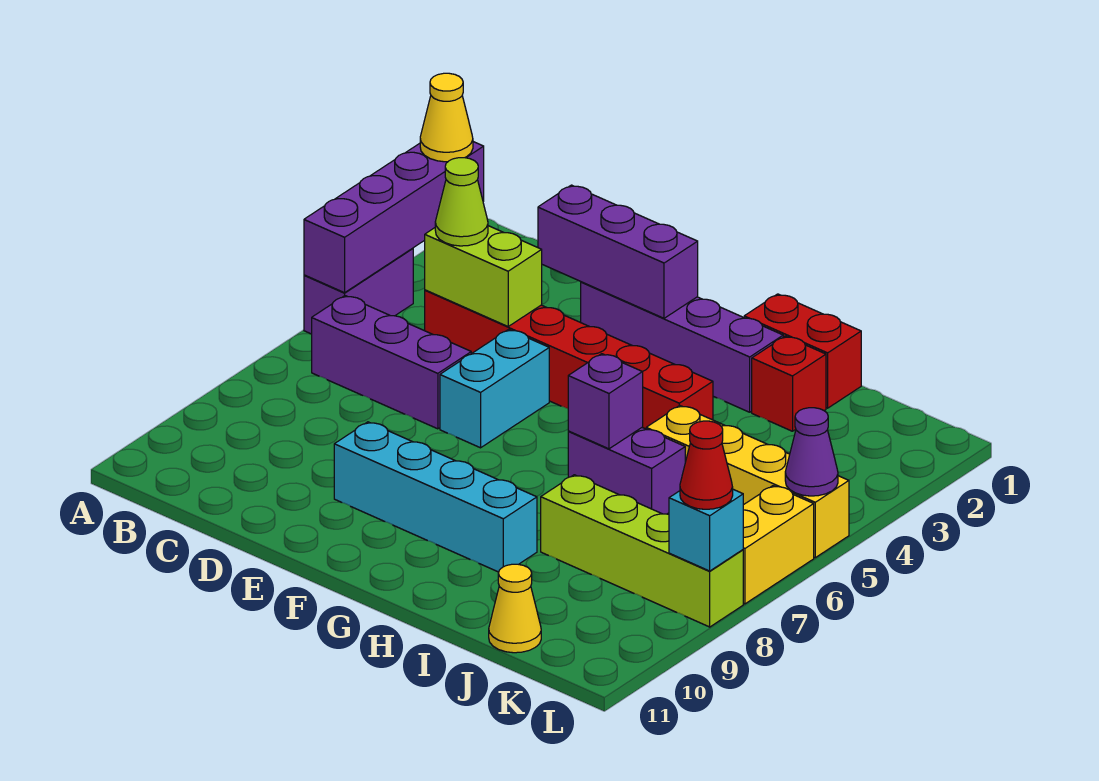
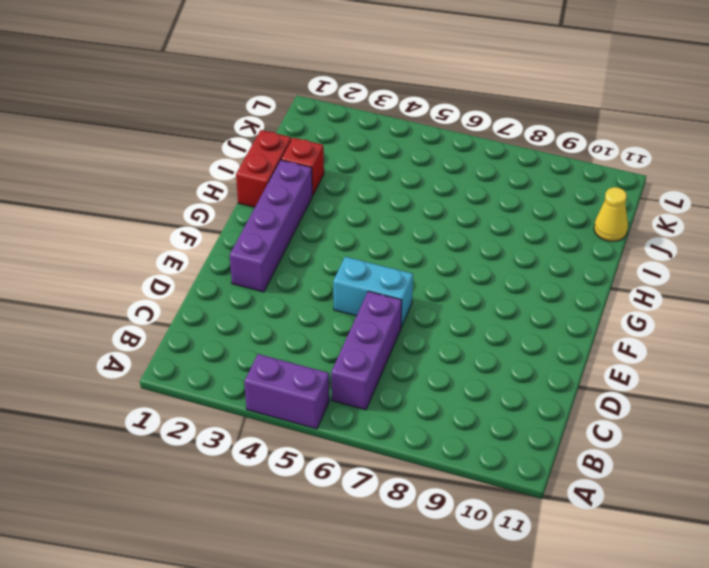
none -> red brick C4:H4 level 1
none -> cyan brick E9:H9 level 1
none -> purple brick H6:I6 level 1

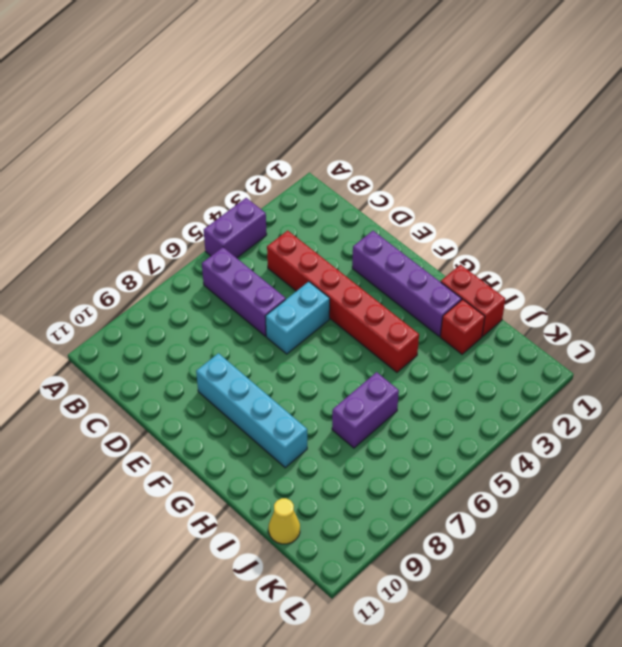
purple brick I6:I7 level 1 -> purple brick H6:I6 level 1
none -> yellow brick I5:L5 level 1
none -> lime brick I8:L8 level 1
none -> yellow brick L6:L7 level 1

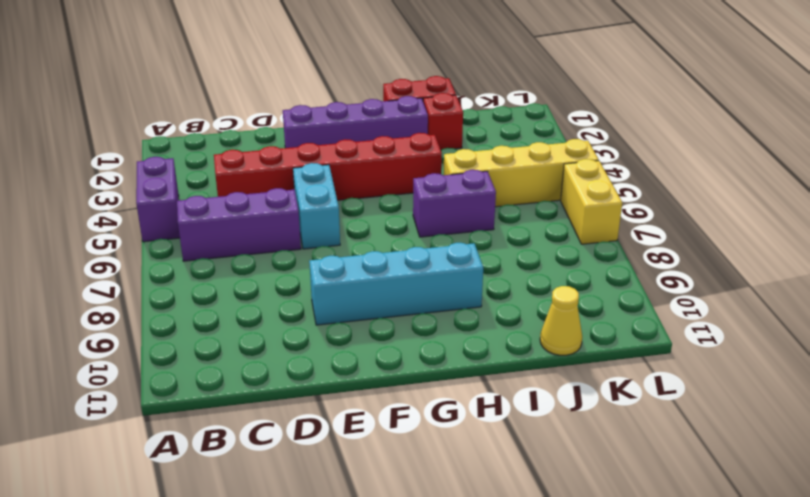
none -> lime brick I8:L8 level 1
none -> purple brick A2:A5 level 2
none -> lime brick C4:D4 level 2

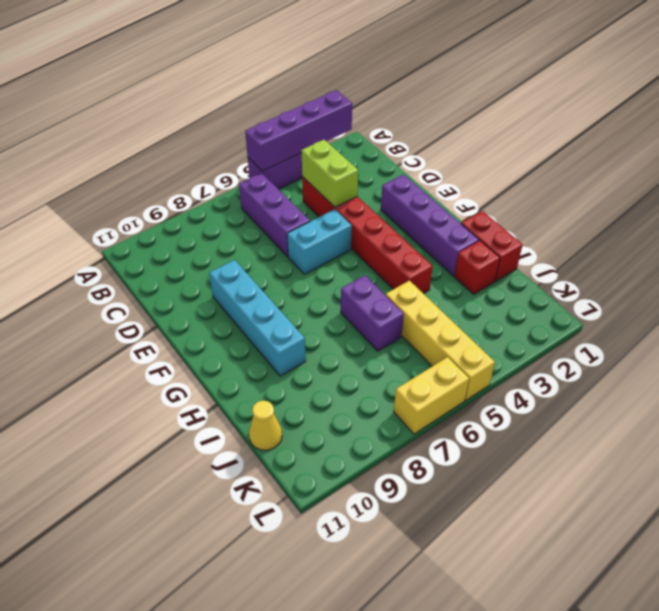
none -> lime brick I8:L8 level 1
none -> purple brick D2:F2 level 2
none -> purple brick H6 level 2

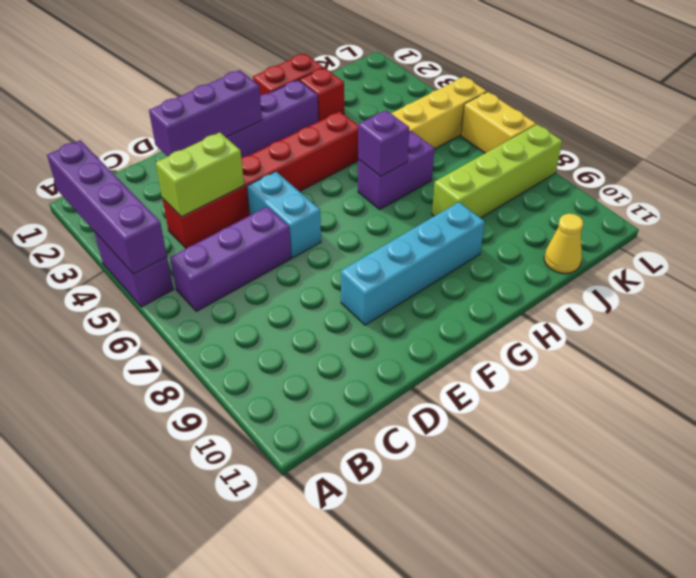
none -> purple cone L5 level 2
none -> cyan brick L8 level 2
none -> yellow cone A2 level 3

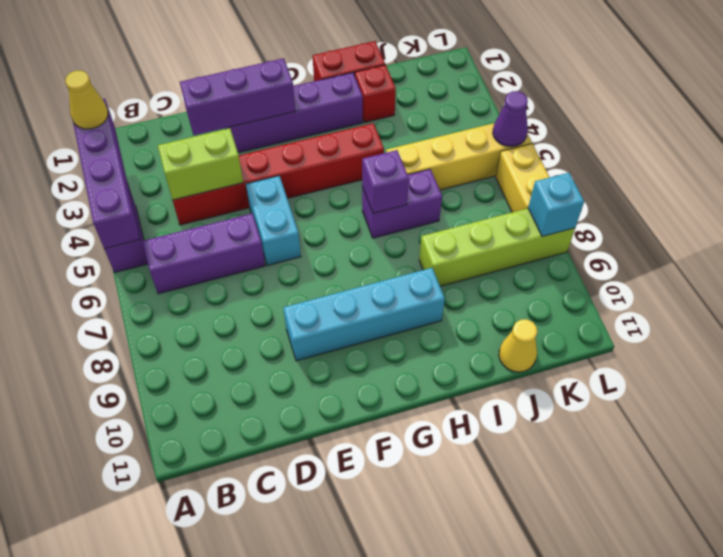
none -> lime cone C4 level 3
none -> red cone L8 level 3

